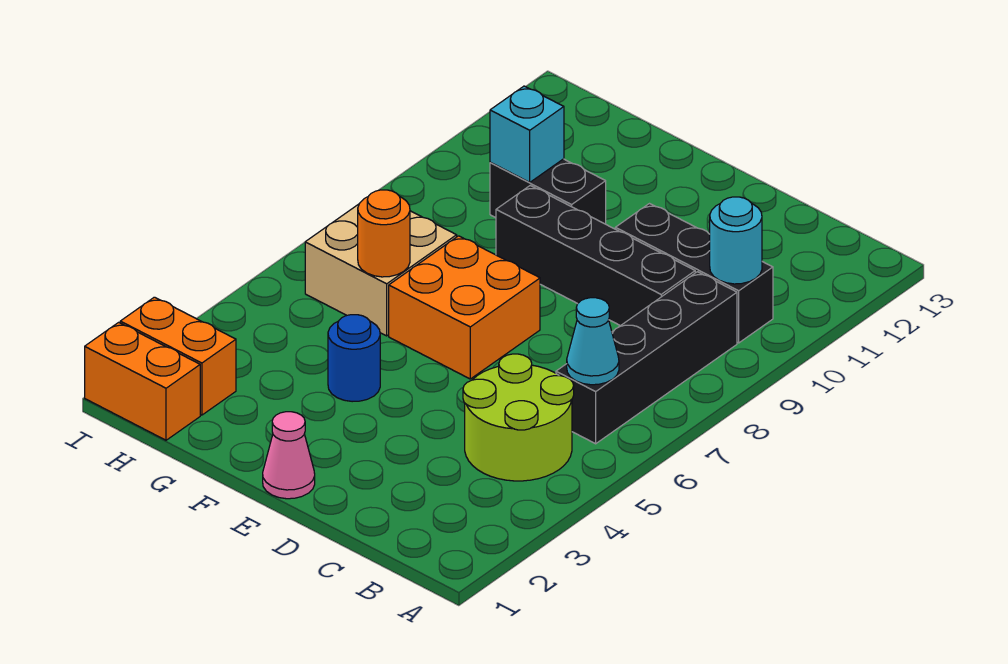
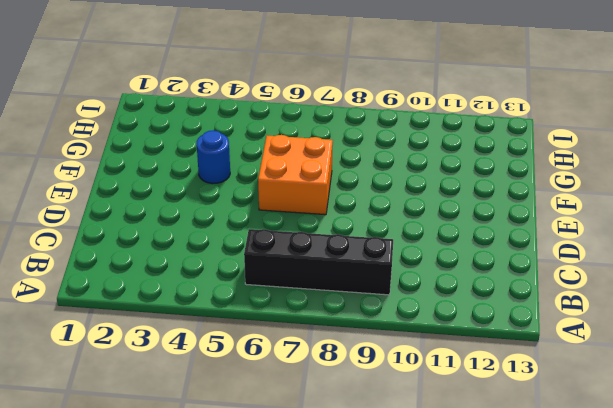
none -> lime round brick B4:C5 level 1
none -> black brick B10:D10 level 1
none -> black brick C9:F9 level 1

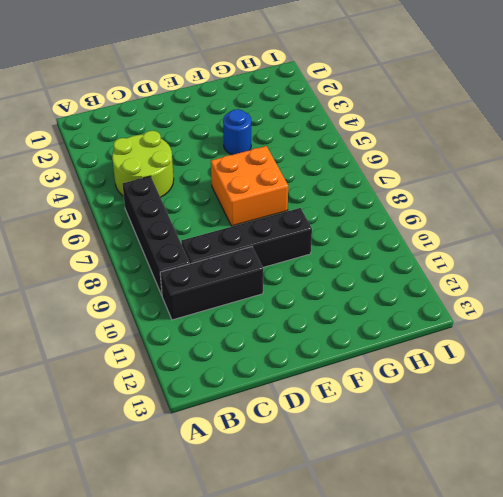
none -> pink cone E1 level 1
none -> black brick F10:G10 level 1
none -> tan brick G6:H7 level 1

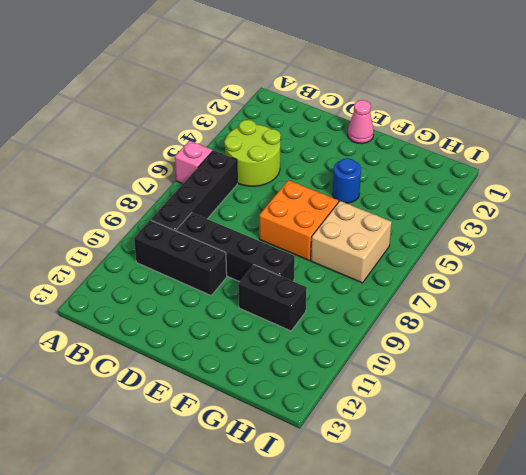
pink brick A6 level 1 -> none
none -> orange brick H1:I1 level 1
none -> orange brick H2:I2 level 1
none -> cyan cone B6 level 2

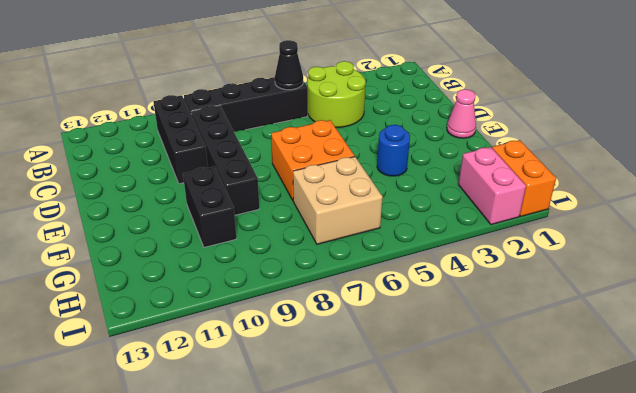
black cone B6 level 2 -> cyan cone B6 level 2
pink brick H2:I2 level 1 -> orange brick H2:I2 level 1
none -> cyan round brick B10 level 2
none -> orange round brick G6 level 2
none -> cyan brick G10 level 2

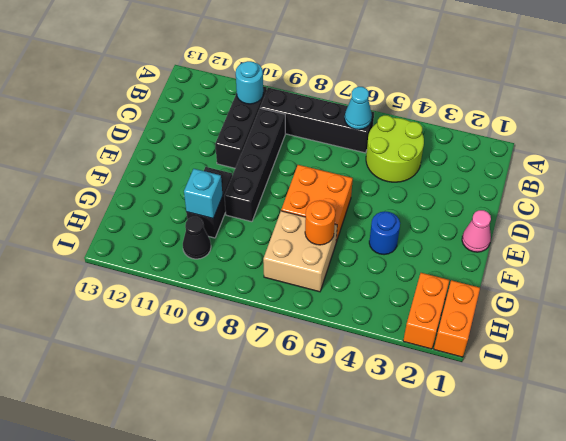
black cone H10 level 1 -> none

